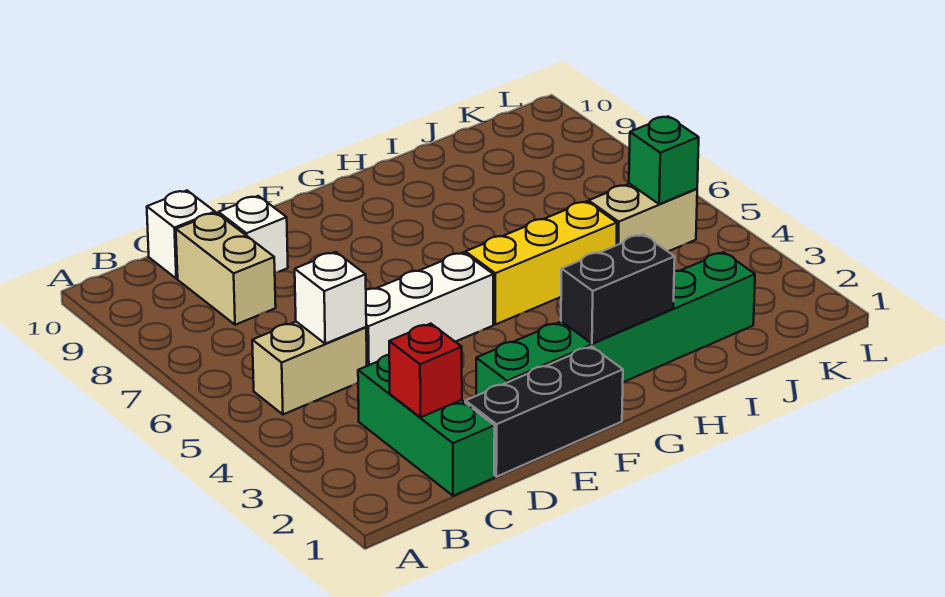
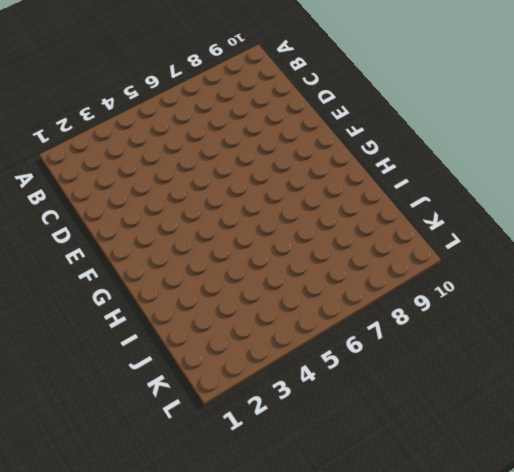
none -> tan brick B5:C5 level 1
none -> green brick C1:C3 level 1
none -> tan brick C8:C9 level 1

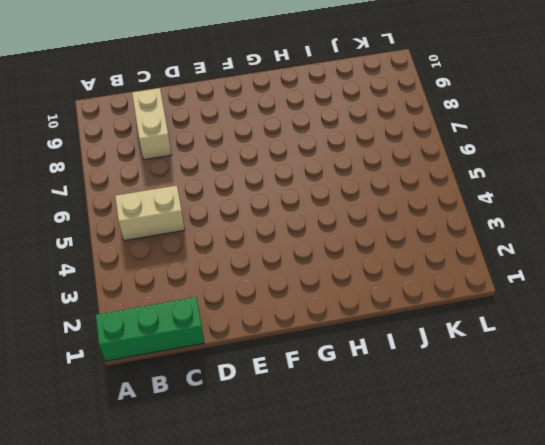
green brick A1:C1 level 1 -> green brick C1:C3 level 1
none -> white brick C10 level 1
none -> black brick D1:F1 level 1
none -> white brick D5:F5 level 1

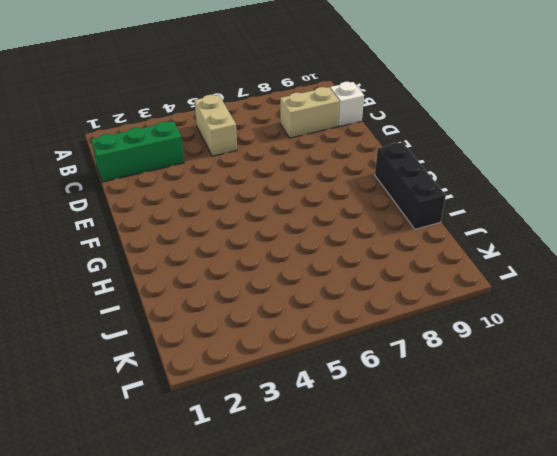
black brick G10:I10 level 1 -> black brick D1:F1 level 1
none -> white brick D5:F5 level 1
none -> white brick D9 level 1
none -> green brick E2:J2 level 1

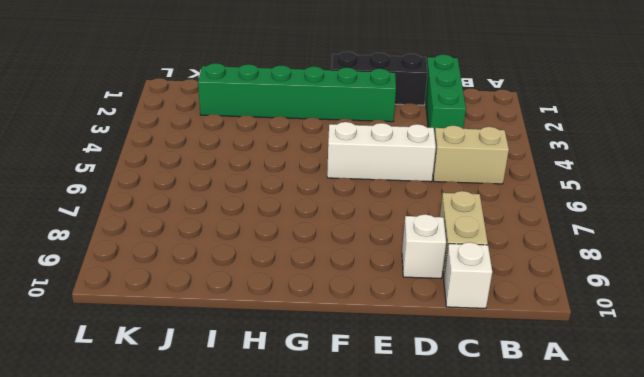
none -> yellow brick G5:I5 level 1
none -> tan brick J5:K5 level 1
none -> red brick C2 level 2

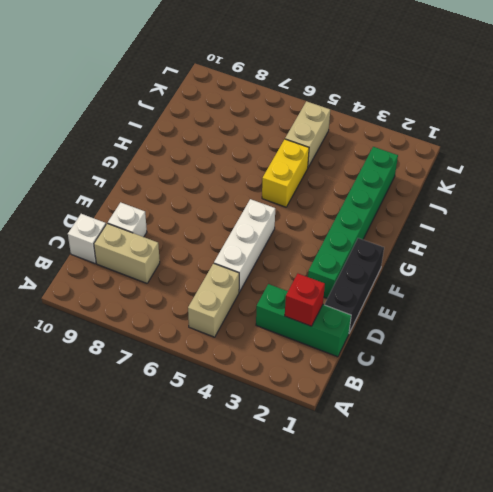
yellow brick H5:I5 level 1 -> yellow brick G5:I5 level 1
none -> white brick C5 level 2
none -> black brick G2:H2 level 2
none -> green brick K5 level 2

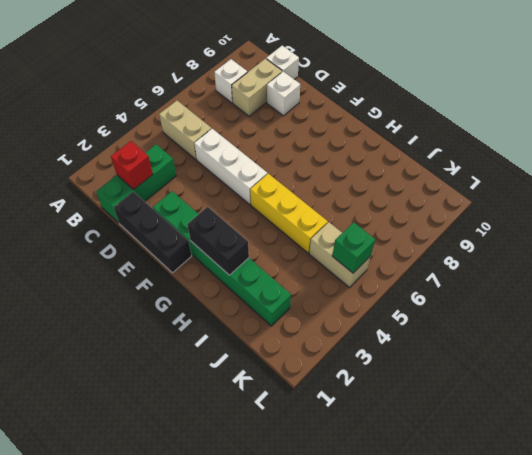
white brick B8 level 1 -> white brick C5 level 2

